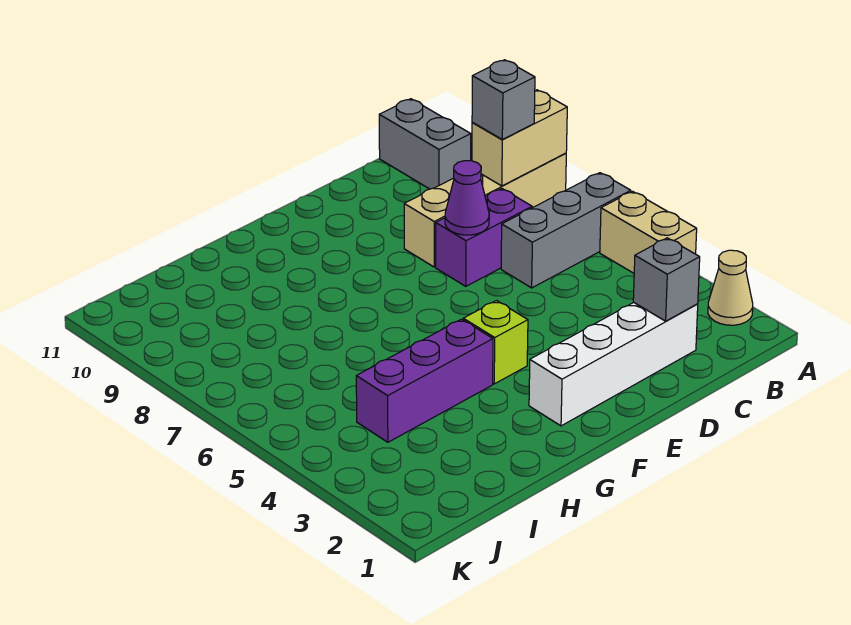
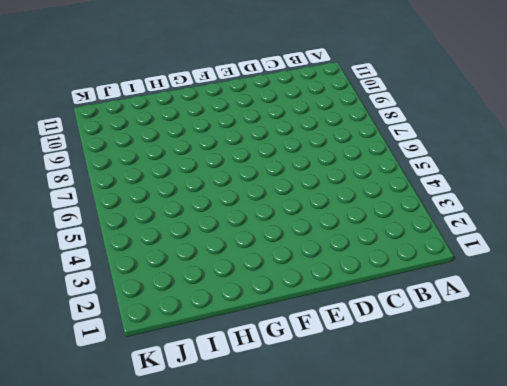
none -> tan cone A2 level 1
none -> tan brick A4:A5 level 1
none -> grey brick A6:C6 level 1

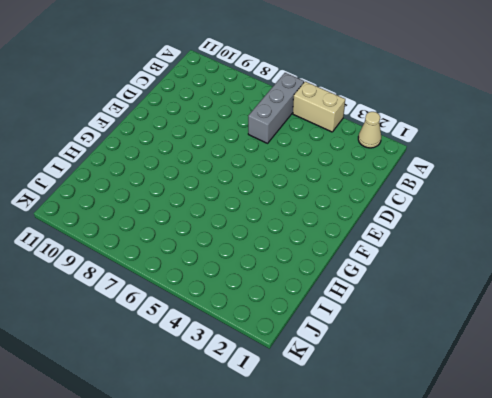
none -> tan brick A8:D8 level 1
none -> grey brick B10:B11 level 1
none -> white brick C2:F2 level 1

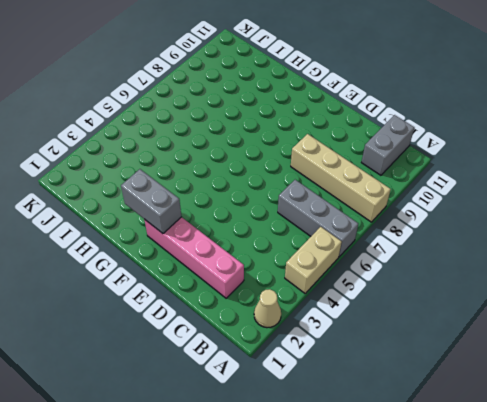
pink brick C2:F2 level 1 -> white brick C2:F2 level 1
grey brick F2:G2 level 2 -> none
none -> purple brick C7:D7 level 1
none -> lime brick F4 level 1
none -> purple brick G4:I4 level 1

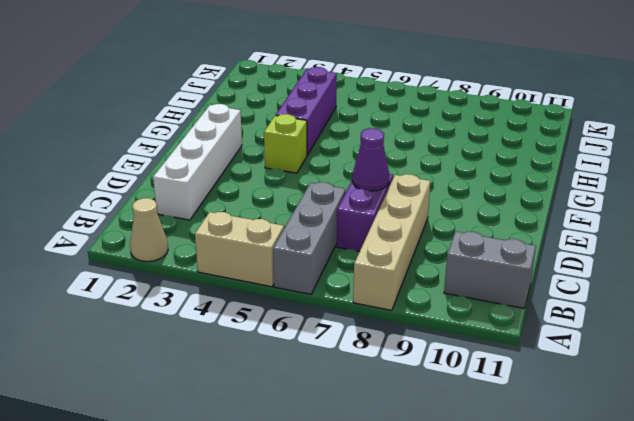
none -> tan brick A8:B8 level 2
none -> grey brick C2 level 2
none -> grey brick B8 level 3

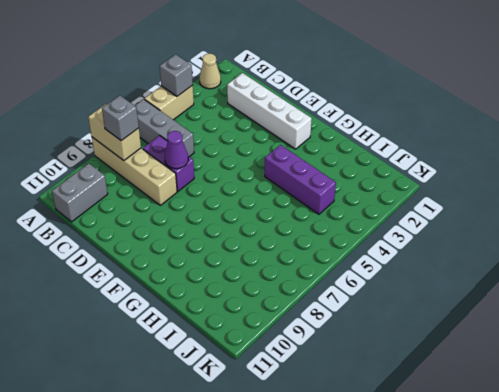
grey brick A4 level 2 -> grey brick C2 level 2
none -> lime brick F4 level 1

